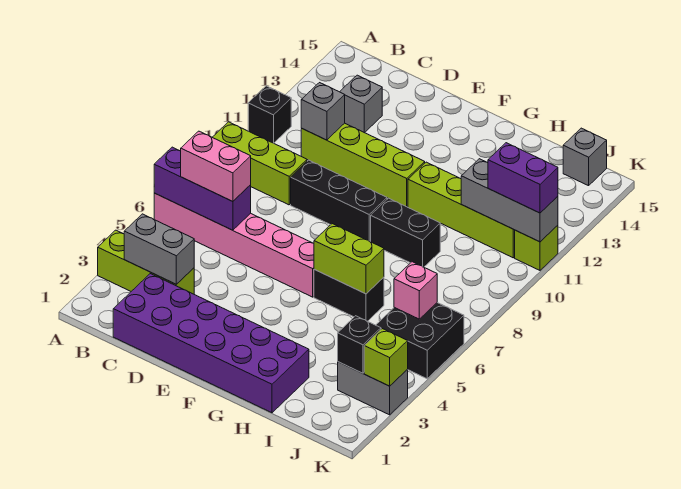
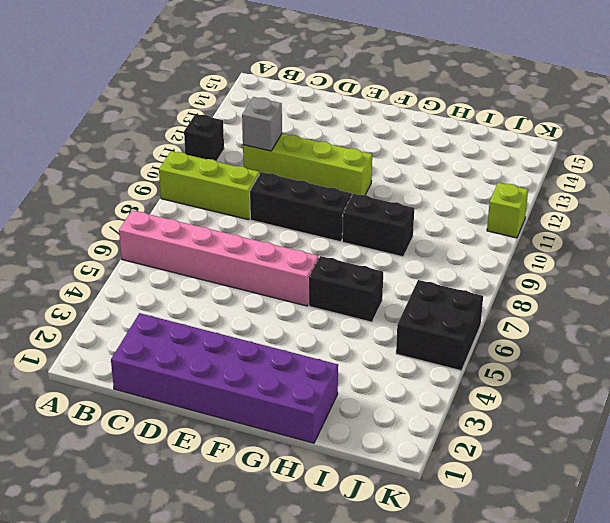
none -> lime brick A3:C3 level 1
none -> grey brick C13 level 1
none -> lime brick G11:J11 level 1

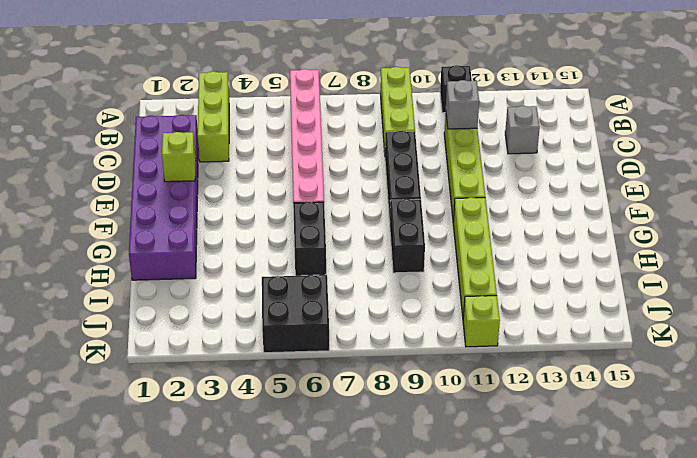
lime brick E2 level 2 -> lime brick K3 level 2
none -> grey brick J3:K3 level 1
none -> grey brick J15 level 1
none -> purple brick A6:C6 level 2

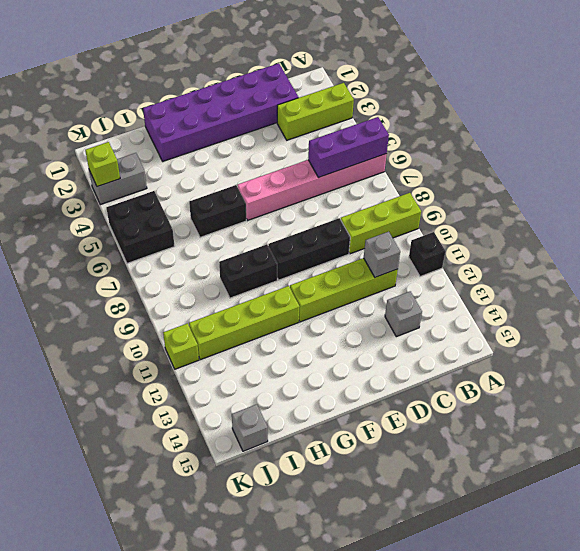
none -> grey brick B3:C3 level 2
none -> lime brick G6:H6 level 2
none -> grey brick I11:K11 level 2

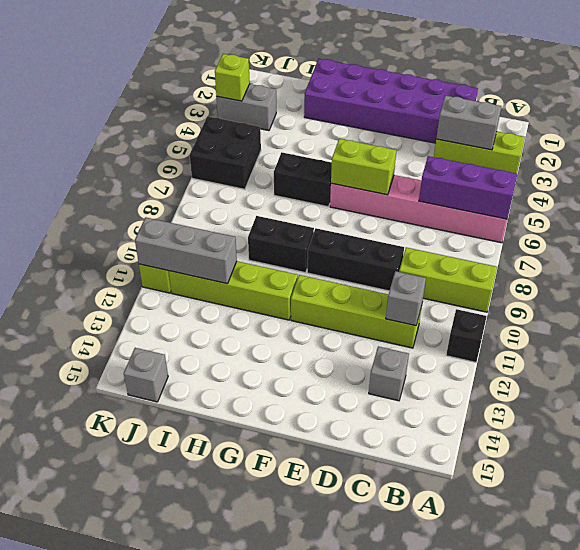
lime brick E6:F6 level 2 -> lime brick G6:H6 level 2
none -> black brick J3 level 2
none -> pink brick J6 level 2
none -> pink brick B6:C6 level 3

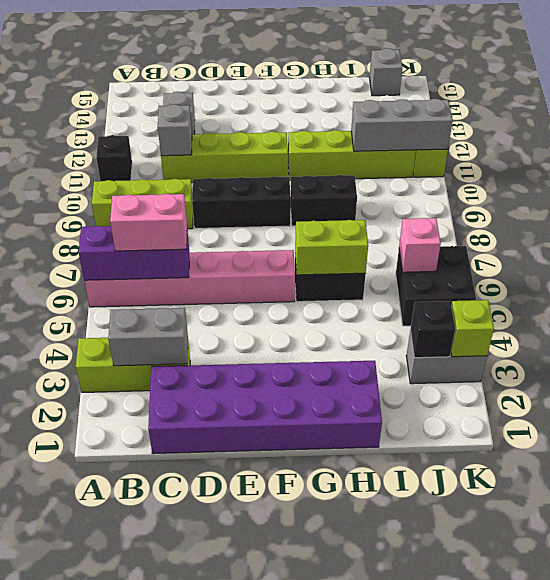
none -> purple brick J11:K11 level 3

